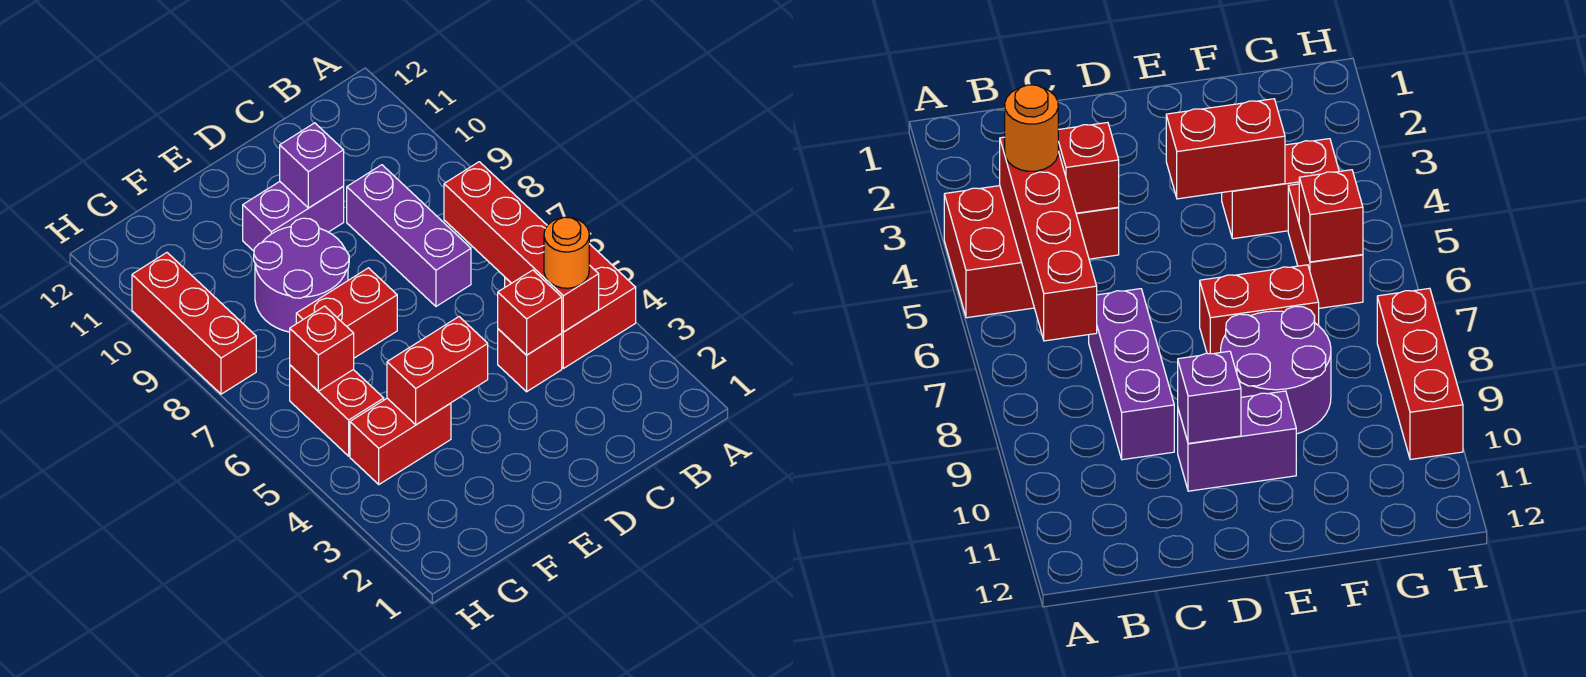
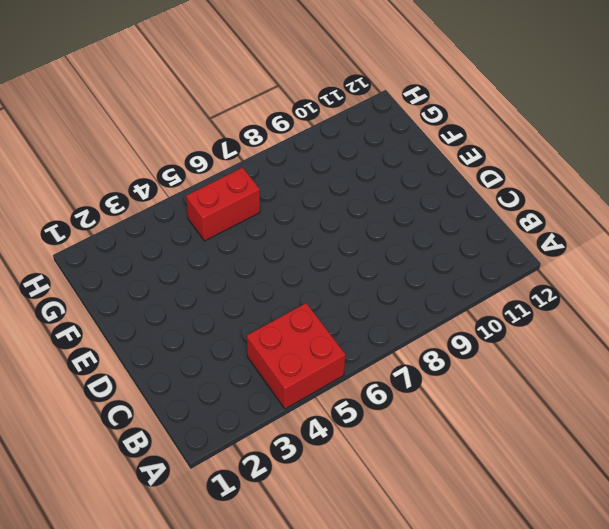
none -> red brick C4 level 1
none -> purple brick C7:C9 level 1
none -> purple brick D10:E10 level 1

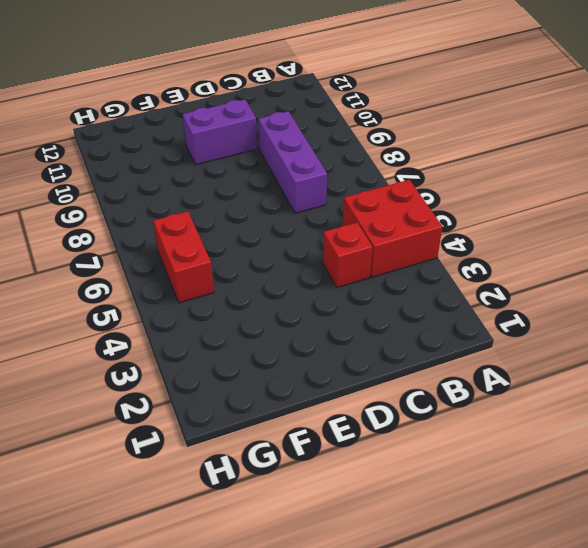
none -> red brick E7:F7 level 1
none -> purple round brick E8:F9 level 1
none -> red brick F4:G4 level 1

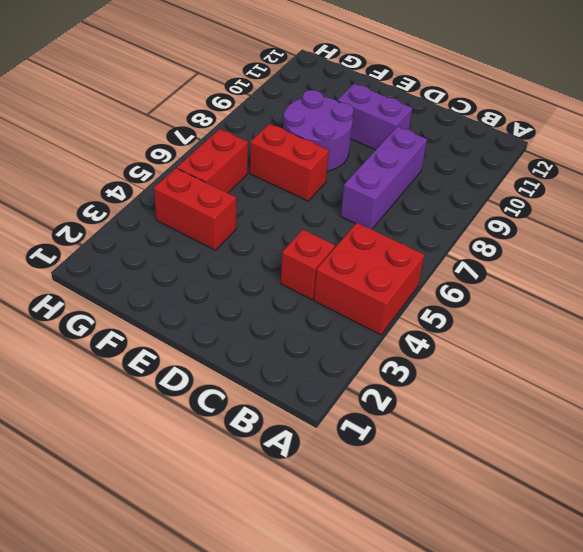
none -> red brick H8:H10 level 1
none -> red brick B4:B7 level 2
none -> red brick C4 level 2

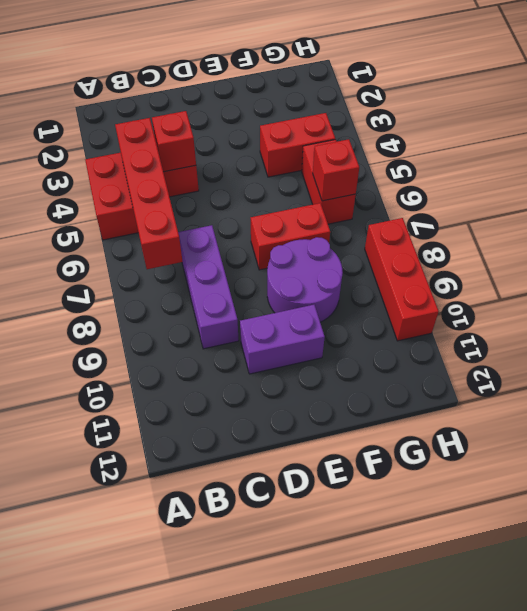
none -> purple brick D10 level 2
none -> red brick E4:F4 level 2
none -> orange round brick B4 level 3

